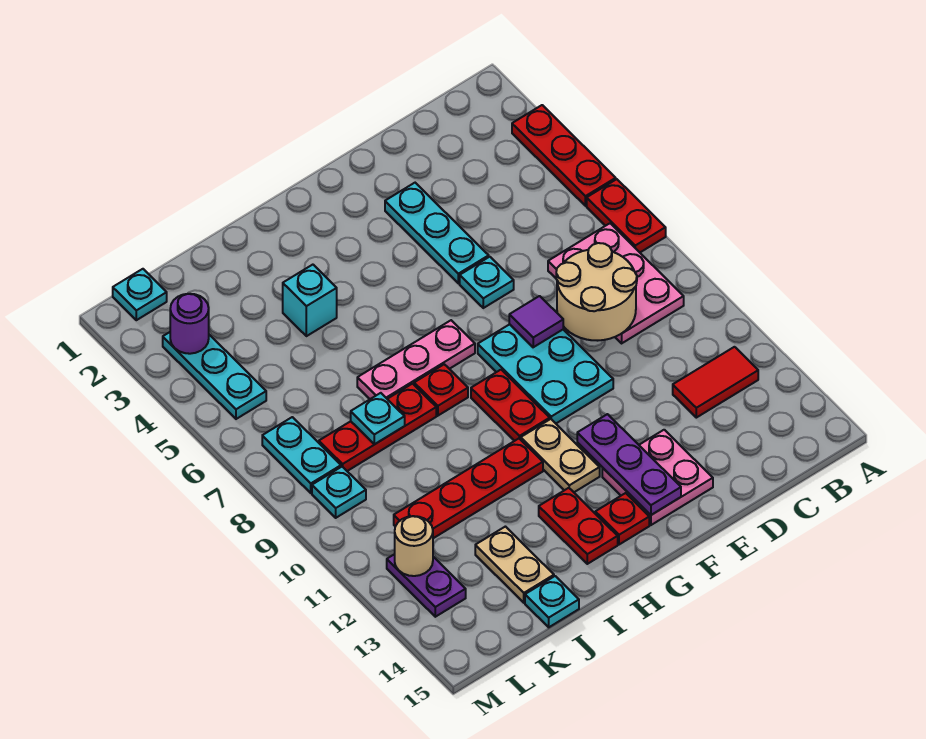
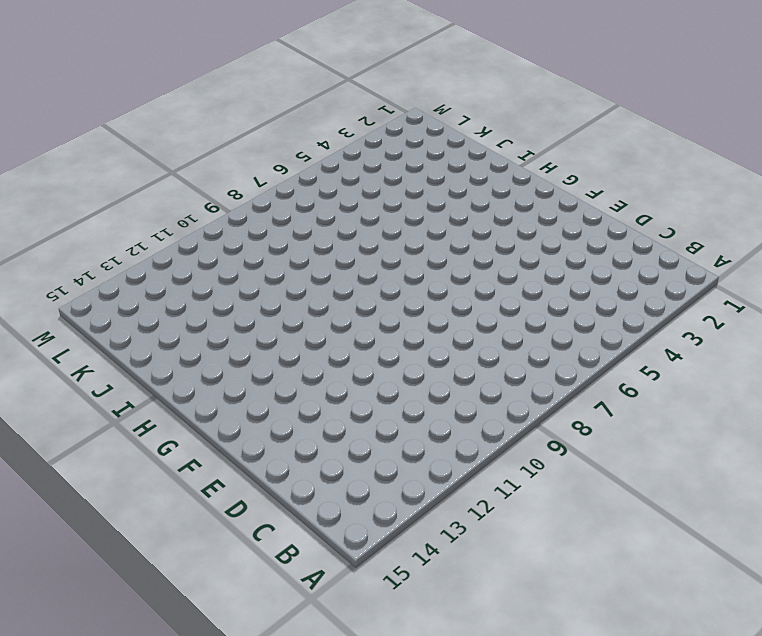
none -> red plate A3:A5 level 1
none -> red plate A6:A7 level 1
none -> pink plate B7:C9 level 1
none -> red tile B12:C12 level 1

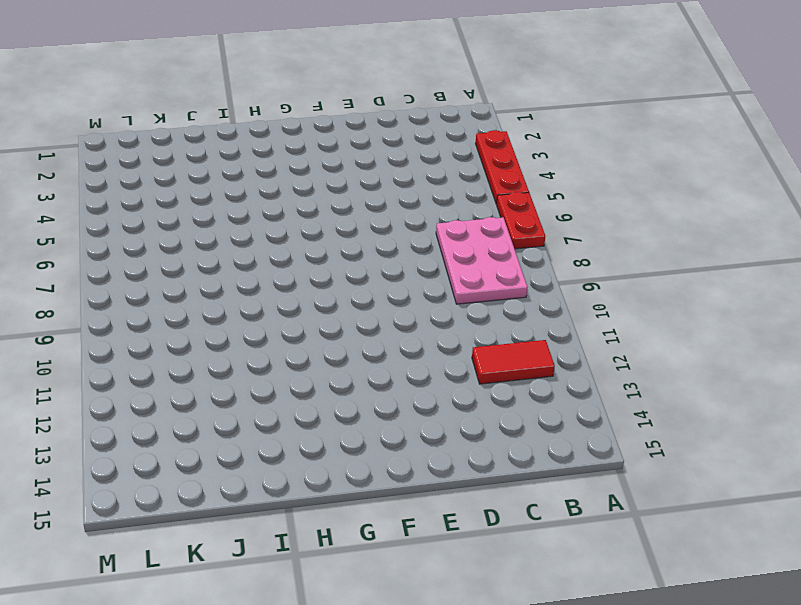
none -> cyan plate E3:E5 level 1
none -> cyan plate E6 level 1
none -> cyan plate E8:F10 level 1
none -> pink plate E13:F14 level 1

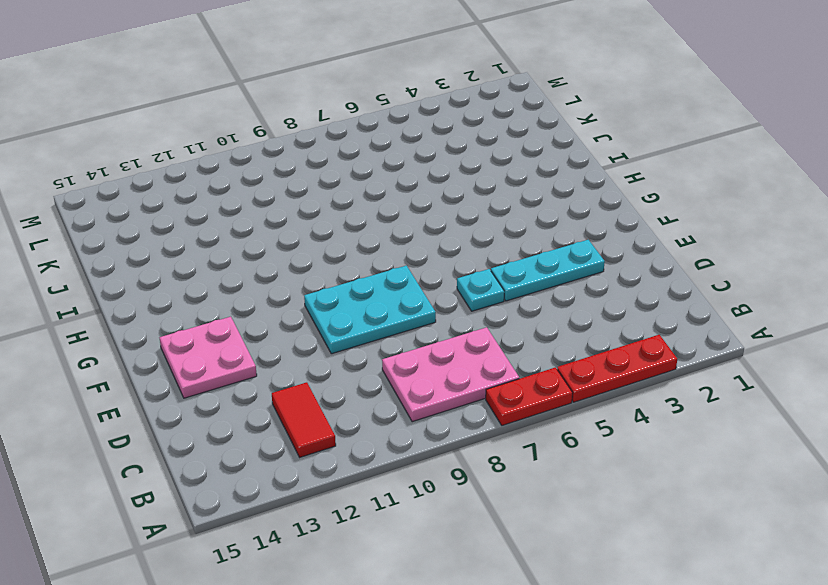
none -> pink plate G7:I7 level 1
none -> red plate G9:G10 level 1
none -> tan plate G11:G12 level 1
none -> red plate G14 level 1

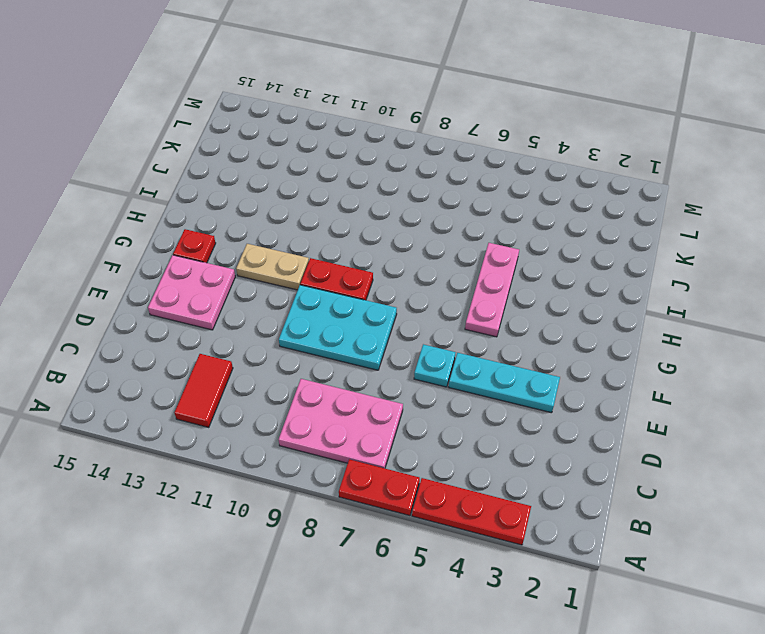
pink plate G5:I5 level 1 -> pink plate G7:I7 level 1
none -> red plate H8 level 1
none -> red plate H11:K11 level 1
none -> red plate H13:H14 level 1
none -> cyan brick I4 level 1

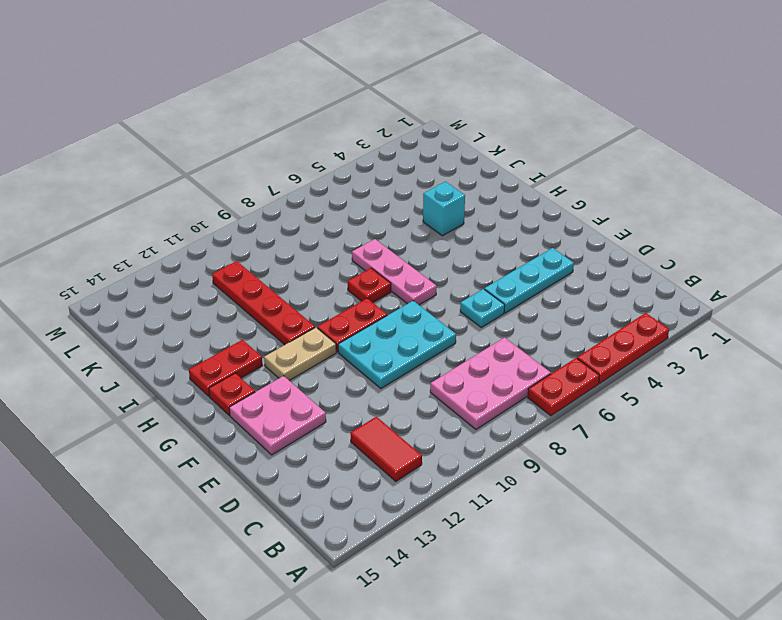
none -> red plate I8:K8 level 1
none -> tan plate J13:J14 level 1
none -> cyan plate J15 level 1
none -> cyan plate L1 level 1

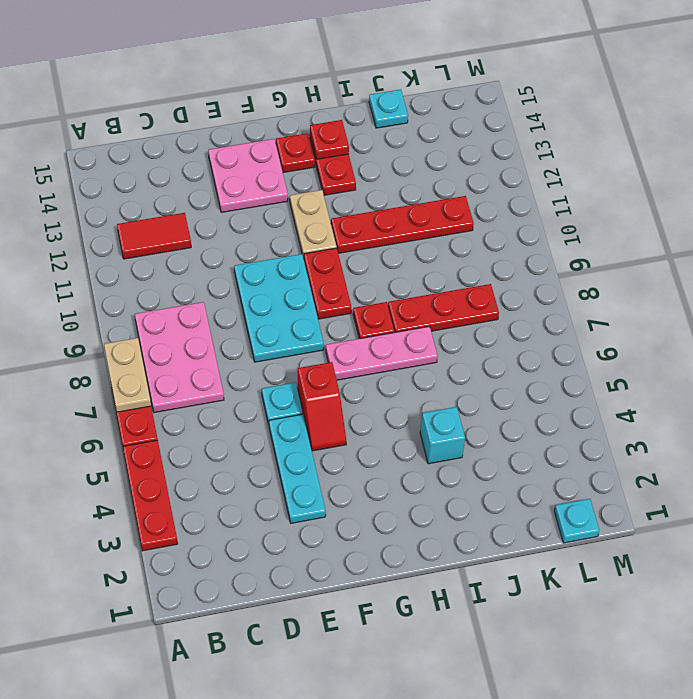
tan plate A7:A8 level 2 -> tan plate J13:J14 level 1
red slope F5:F6 level 1 top 6 -> none
red plate H14 level 2 -> none
none -> cyan plate L3:L5 level 1
none -> cyan plate L7:L8 level 1
none -> cyan plate L9 level 1
none -> purple plate L12:L13 level 1

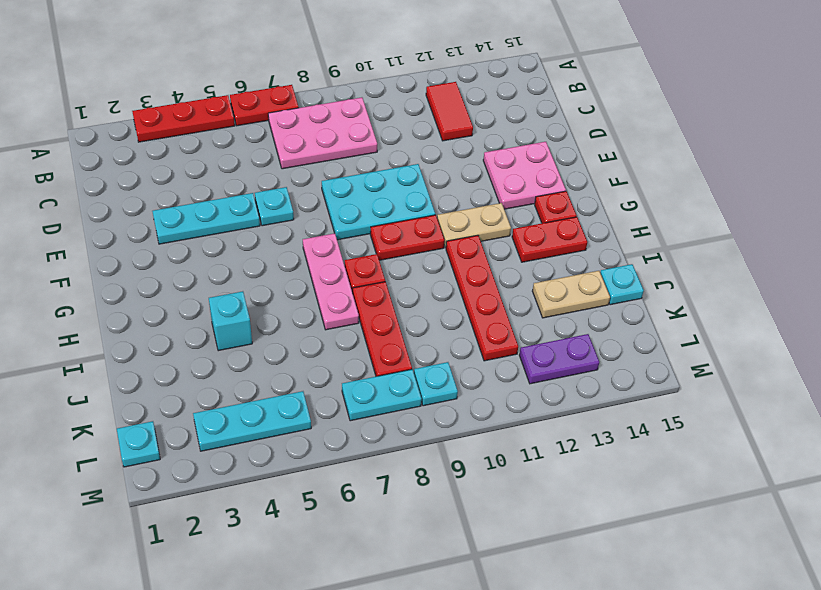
none -> tan round brick C8:D9 level 2
none -> purple tile E8 level 2
none -> purple plate F12:F14 level 2
none -> cyan plate J8 level 2

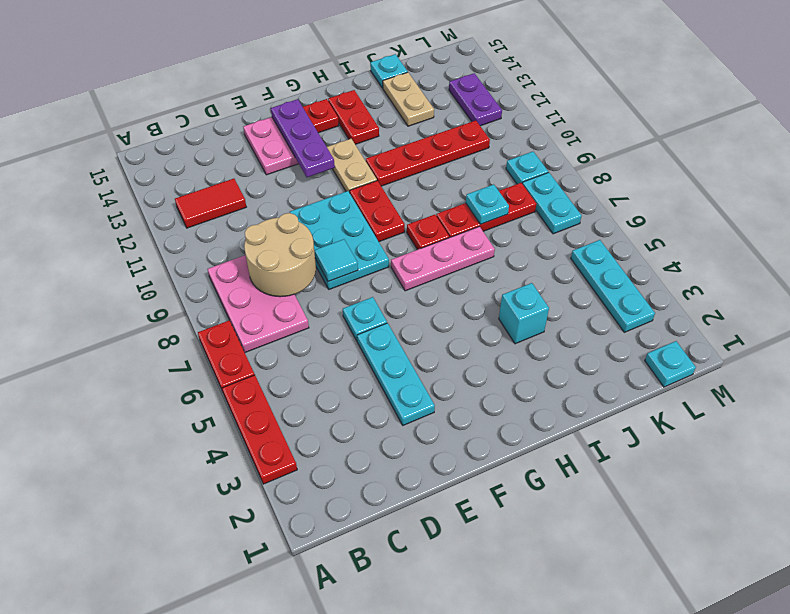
cyan tile E8 level 2 -> purple tile E8 level 2
none -> purple round brick L3 level 2
none -> tan round brick L12 level 2

